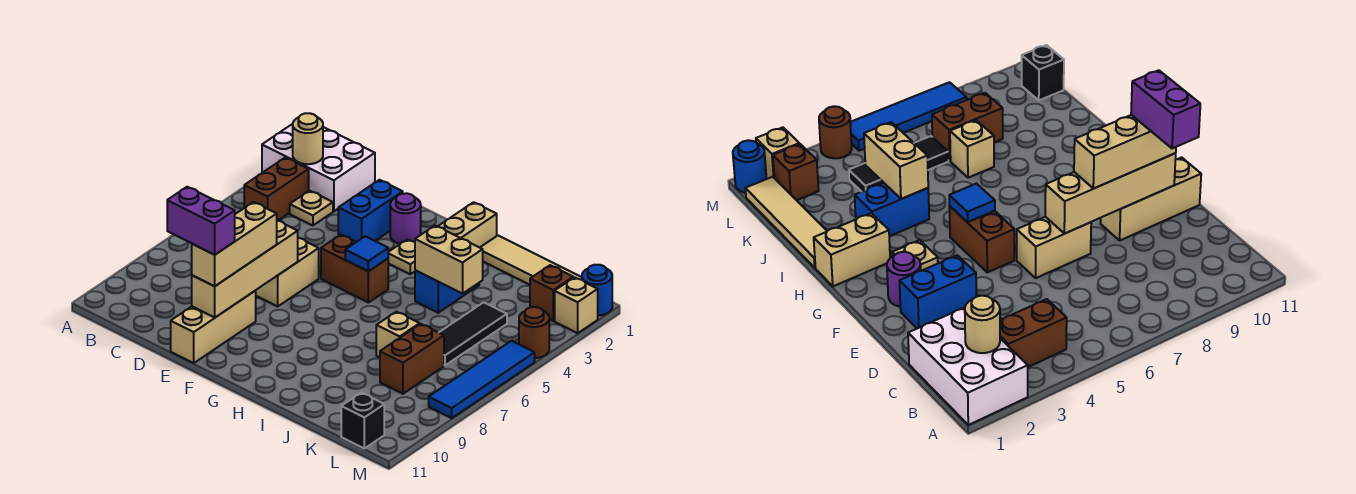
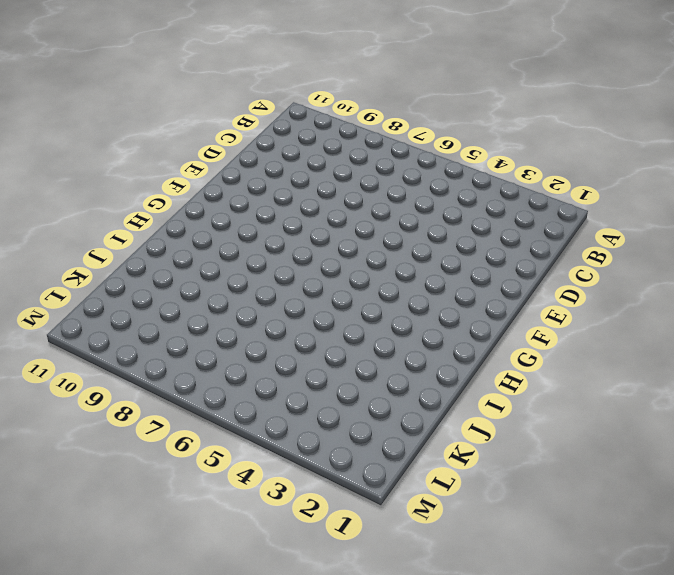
none -> white brick A1:C2 level 1
none -> brown brick B3:B4 level 1
none -> tan plate C3 level 1

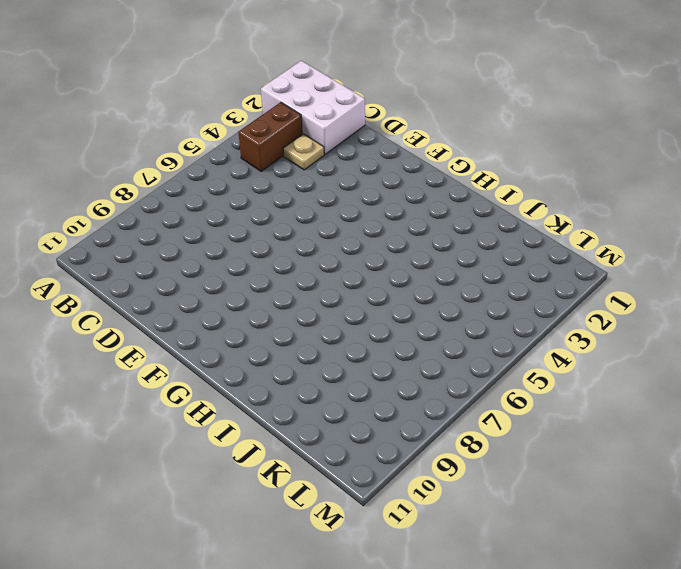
none -> blue brick E2:E3 level 1
none -> tan brick E6:E7 level 1
none -> tan brick E9:E11 level 1

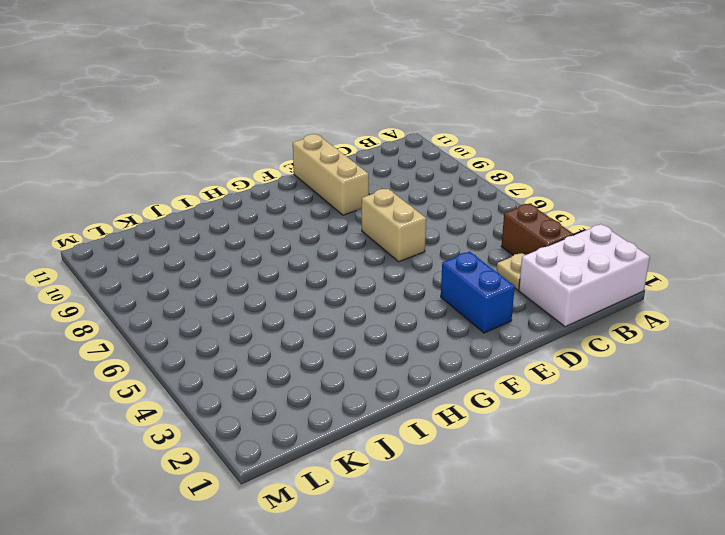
none -> purple round brick F2 level 1
none -> brown brick F5:G5 level 1
none -> tan plate G3 level 1

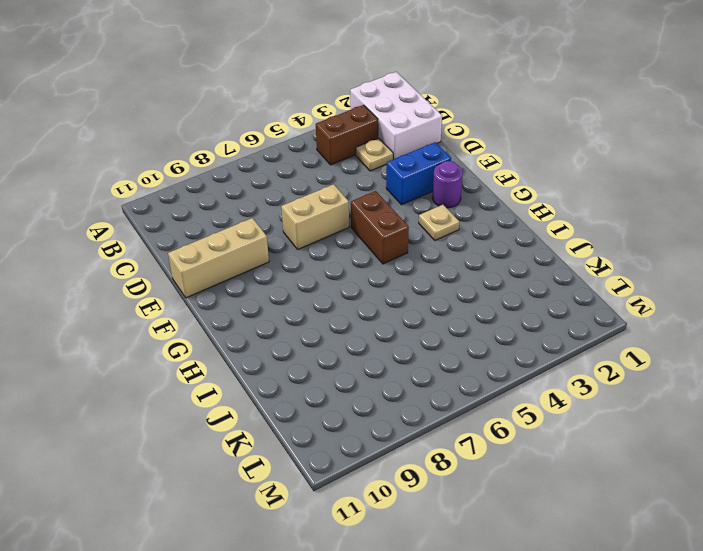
none -> tan brick H1:H2 level 1
none -> tan tile I1:L1 level 1
none -> blue brick I3:I4 level 1

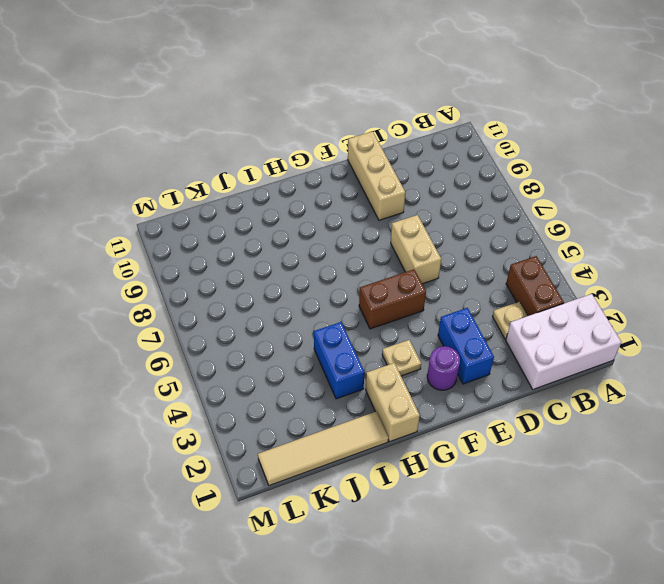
none -> tan brick J7 level 1
none -> black tile K4:K6 level 1
none -> brown brick K7:K8 level 1

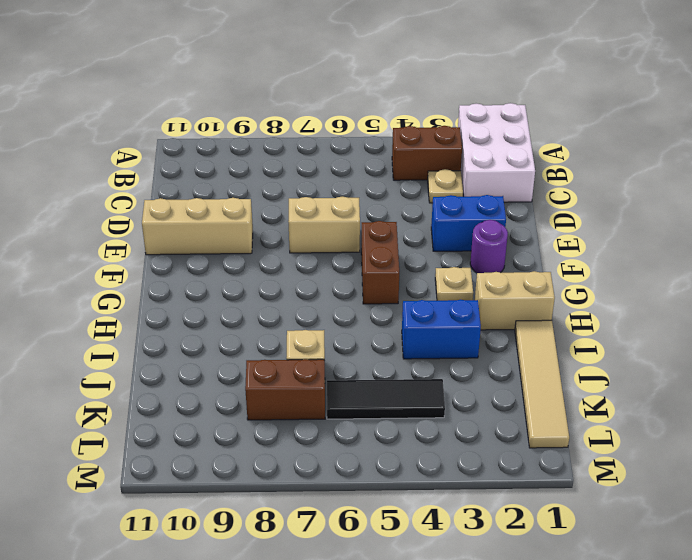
none -> brown brick L2 level 1
none -> black brick L11 level 1
none -> blue round brick M1 level 1

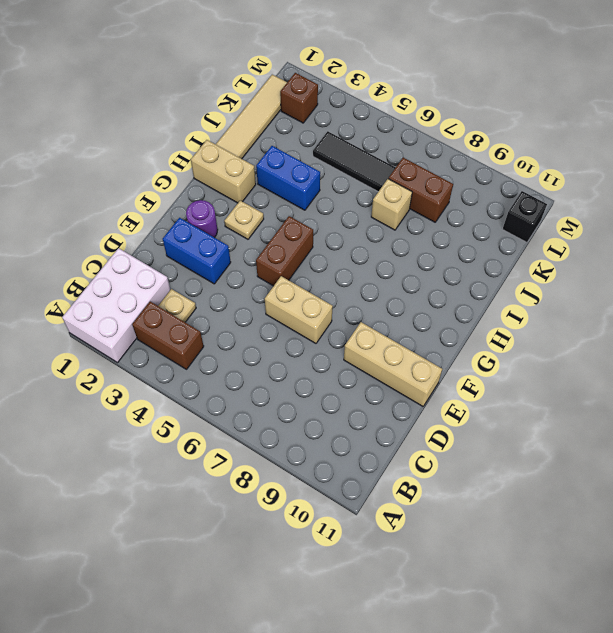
none -> blue round brick M1 level 1
none -> tan brick M2 level 1
none -> brown round brick M4 level 1

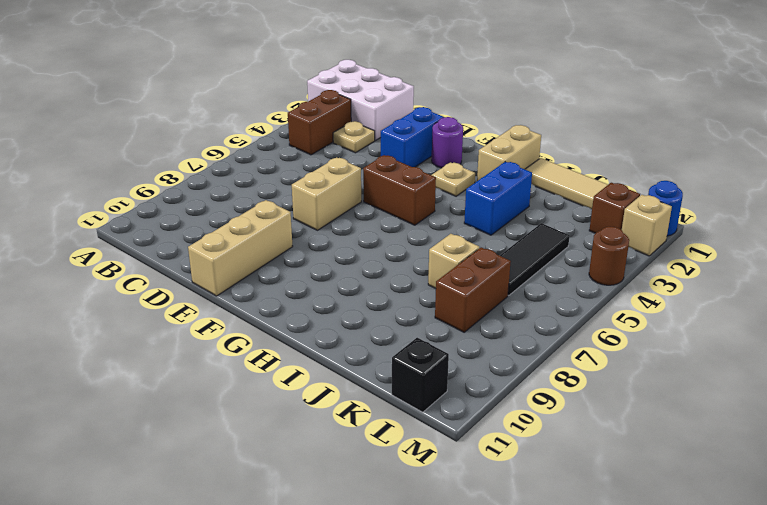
none -> blue tile M5:M8 level 1
none -> tan round brick B2 level 2
none -> tan brick E7:E10 level 2

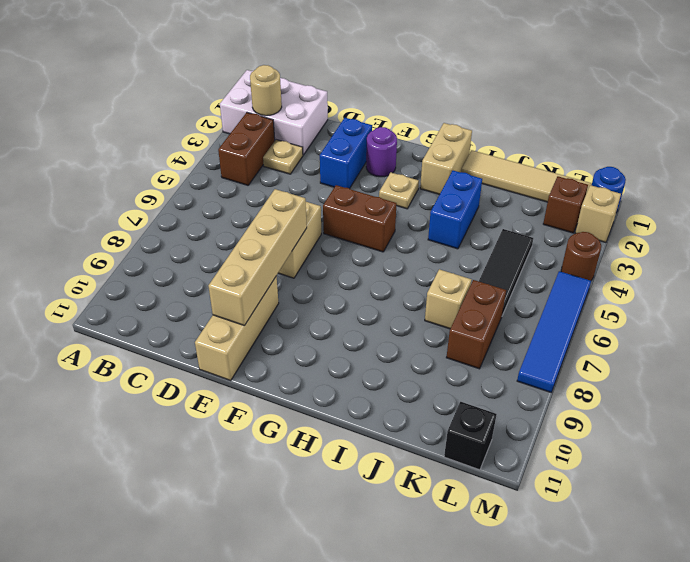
none -> blue tile G5 level 2
none -> tan brick I4:J4 level 2
none -> tan brick E8:E10 level 3

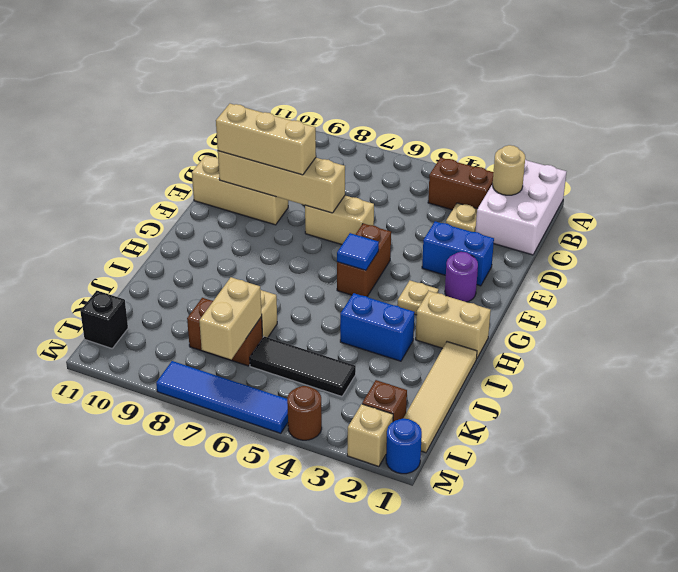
tan brick K7:L7 level 2 -> tan brick I4:J4 level 2
none -> purple brick D10:E10 level 4

